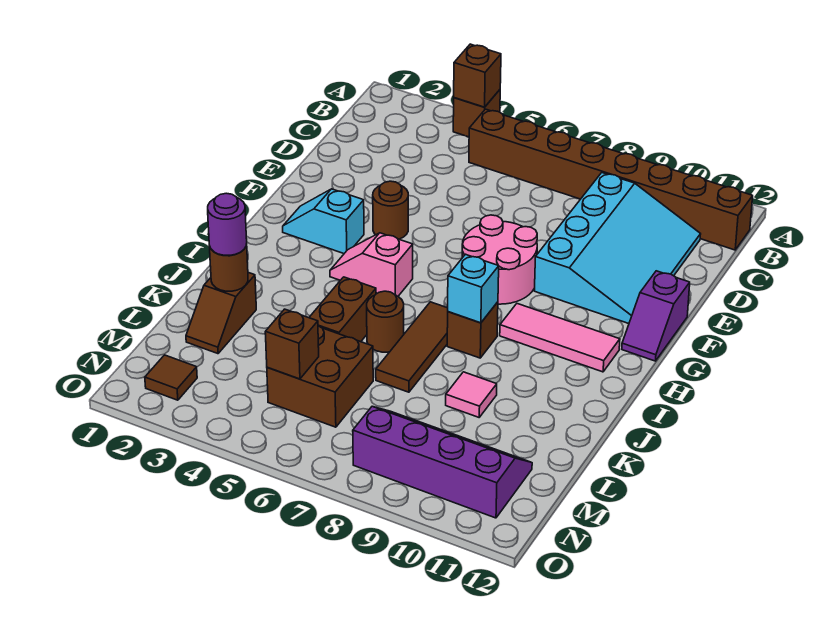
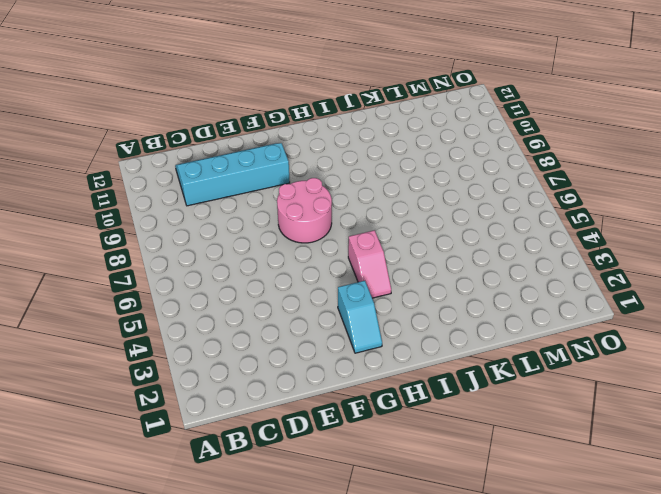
cyan slope C10:F11 level 1 top 10 -> cyan slope C9:F11 level 1 top 9
none -> brown brick A4 level 1
none -> brown brick B5:B12 level 1
none -> brown round brick F4 level 1

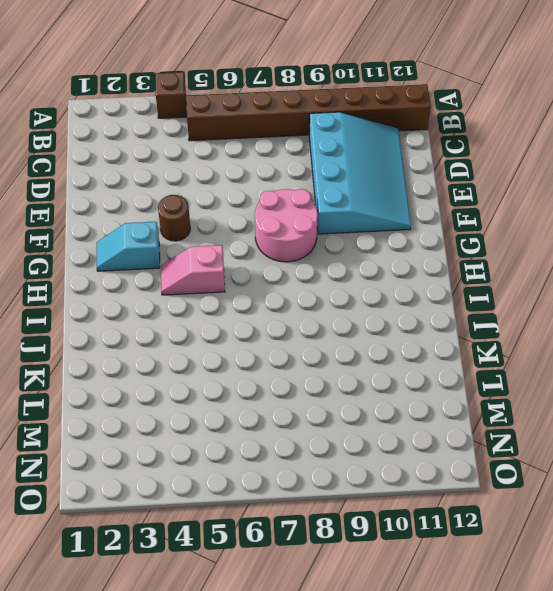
none -> purple slope F12:G12 level 1 top F
none -> pink tile H9:H11 level 1
none -> brown tile I7:K7 level 1

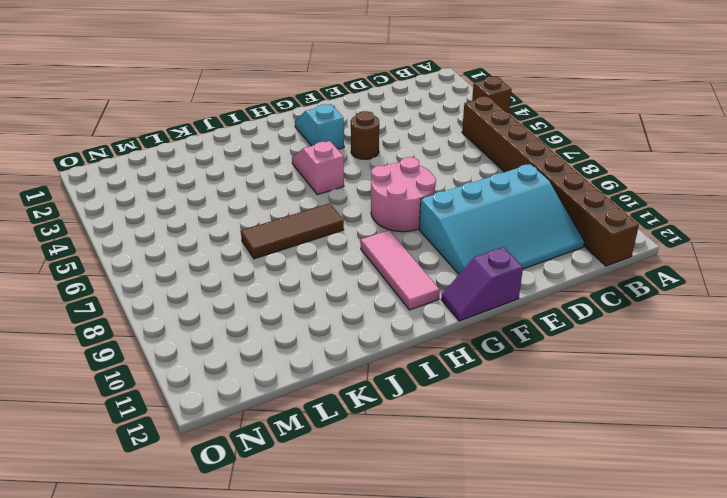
none -> brown brick I8 level 1
none -> brown brick J5:K5 level 1
none -> brown round brick J6 level 1

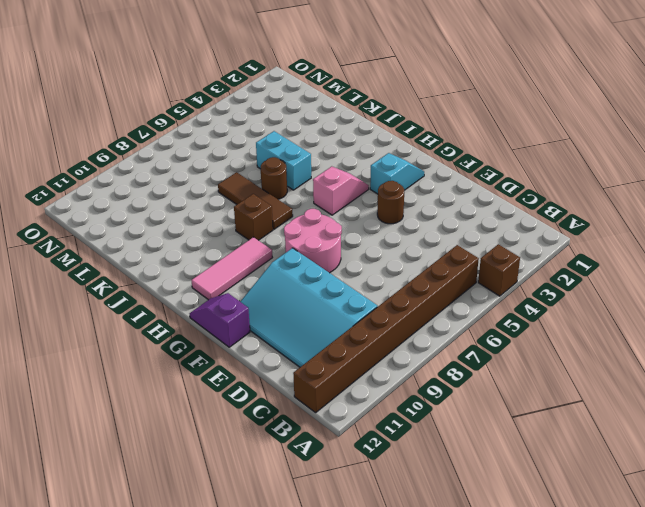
cyan brick J5:K5 level 1 -> brown brick J5:K5 level 1
none -> brown slope K2:L2 level 1 top K
none -> pink tile K9 level 1
none -> brown brick L5:M6 level 1

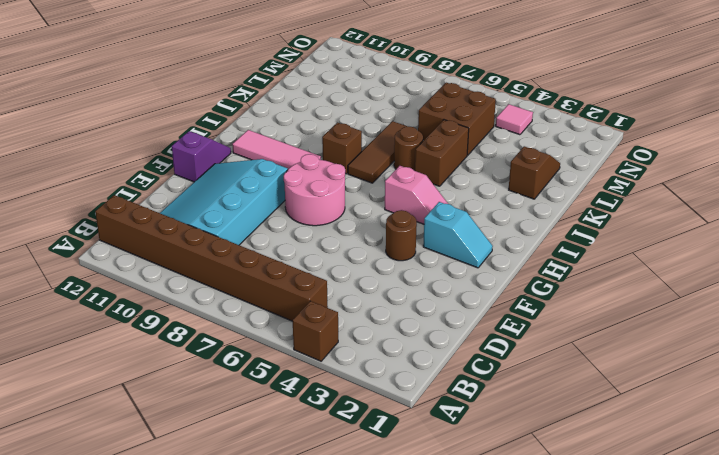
pink tile N4 level 1 -> pink tile K9 level 1
none -> purple slope M8:N11 level 1 top N
none -> brown tile N2 level 1
none -> brown brick A4 level 2

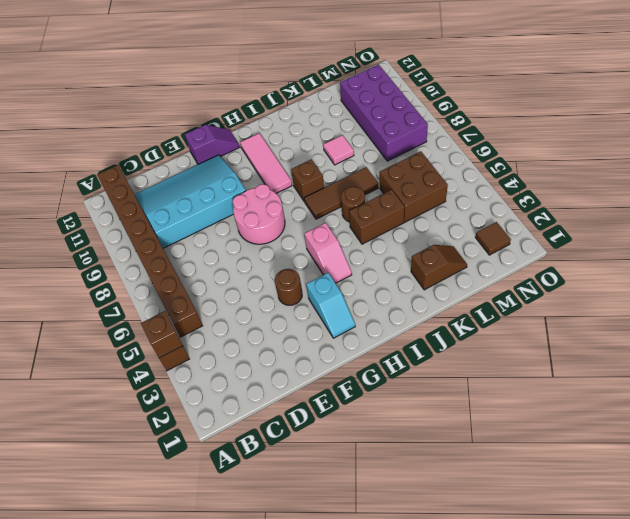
purple brick M8:N11 level 1 -> purple slope M8:N11 level 1 top N
none -> cyan brick I8 level 2
none -> brown round brick K2 level 2
none -> brown brick M5 level 2

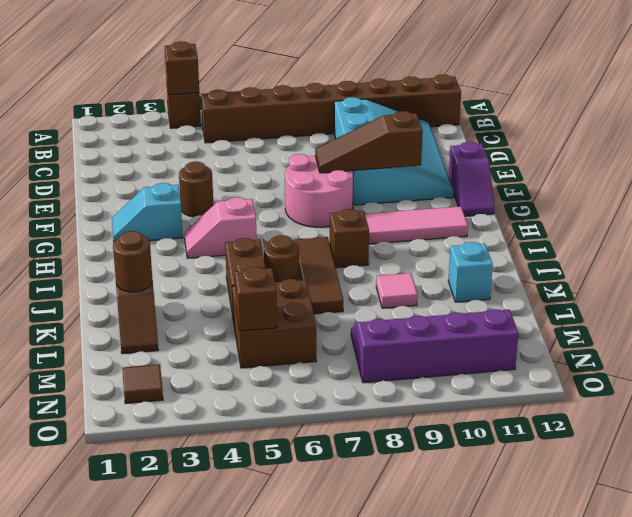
brown slope F8:F10 level 2 top 10 -> none
cyan brick K11 level 1 -> cyan brick I8 level 2
none -> purple round brick K2 level 3

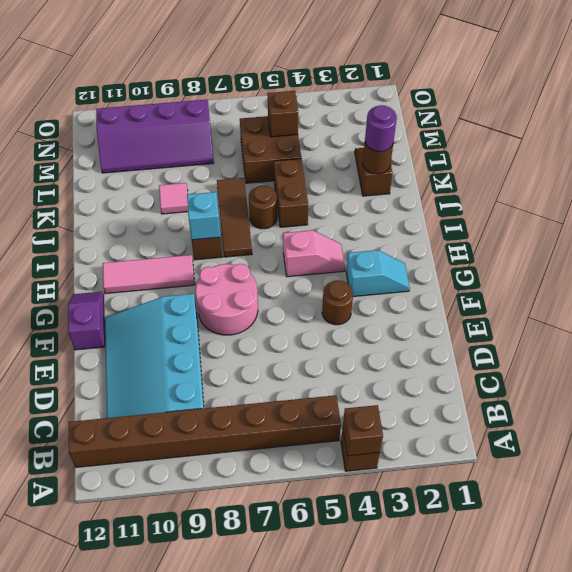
none -> brown tile N2 level 1

